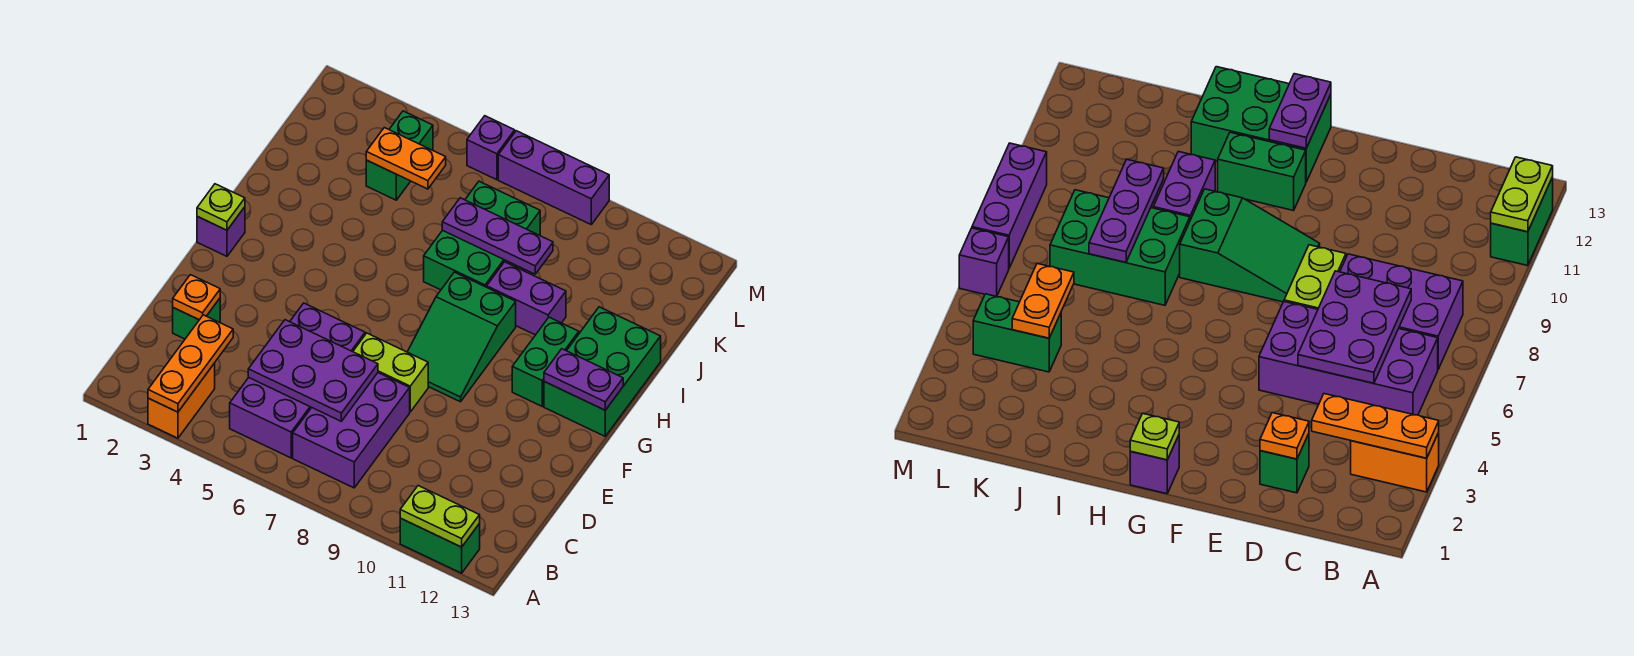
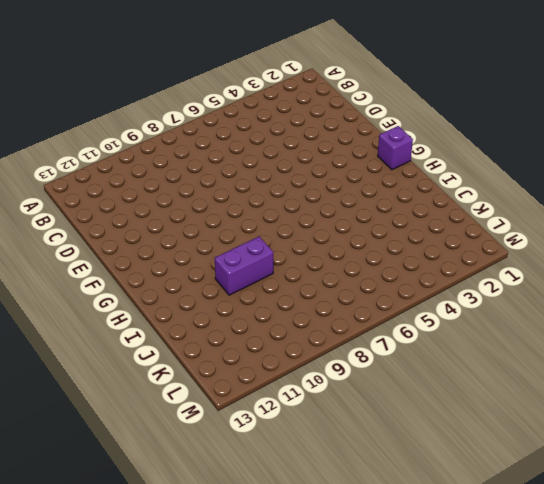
none -> orange brick A3:B3 level 1
none -> green brick A11:A12 level 1
none -> purple brick B5:E6 level 1

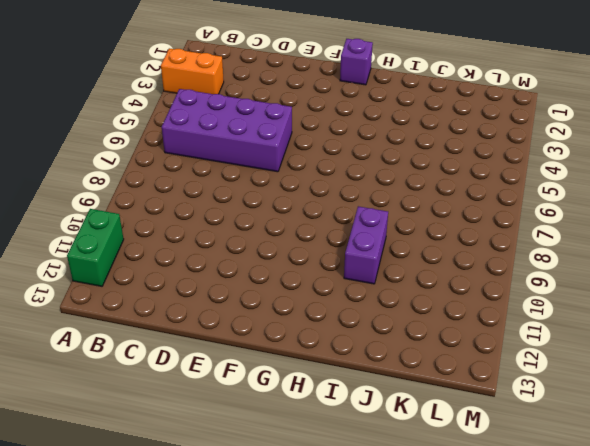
none -> purple brick B7:D8 level 1
none -> green brick D2 level 1
none -> lime brick E7:E8 level 1

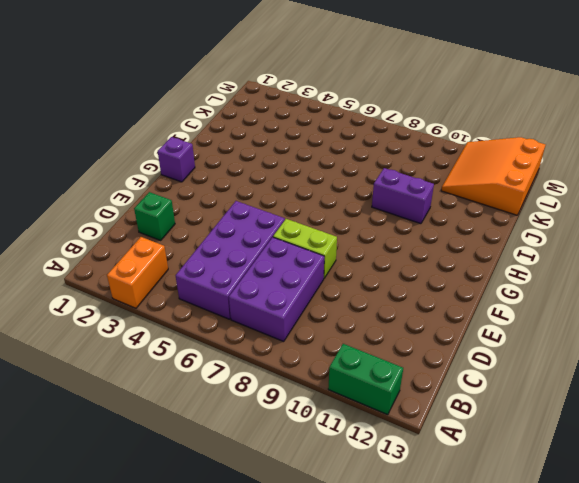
orange slope K11:M13 level 1 top 13 -> none
none -> green slope F8:H9 level 1 top H
none -> green brick G11:H11 level 1
none -> green brick G12:I13 level 1

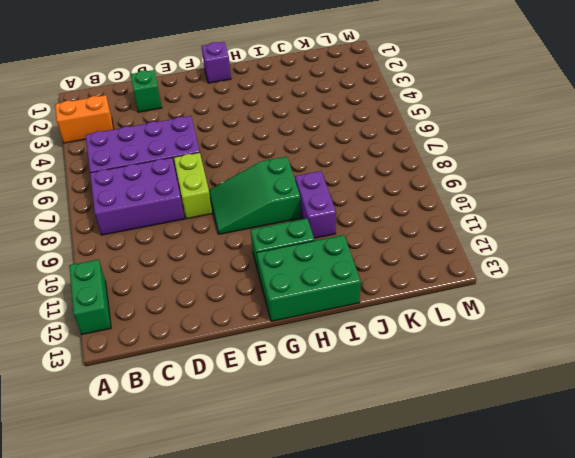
none -> green brick I7:K8 level 1
none -> green brick K4:L4 level 1
none -> purple brick M6 level 1

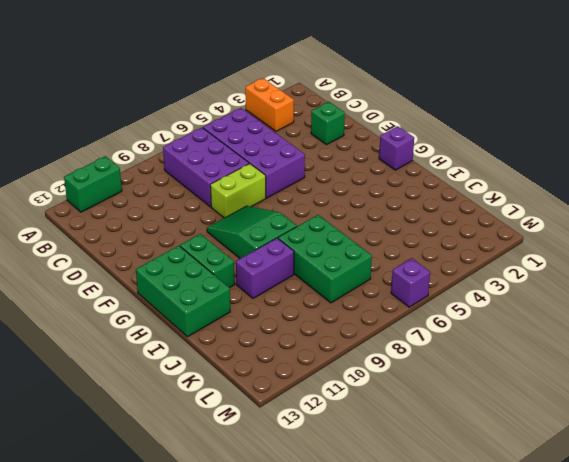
none -> green brick K4:L4 level 1
none -> purple brick M7:M9 level 1
none -> orange plate A3:C3 level 2

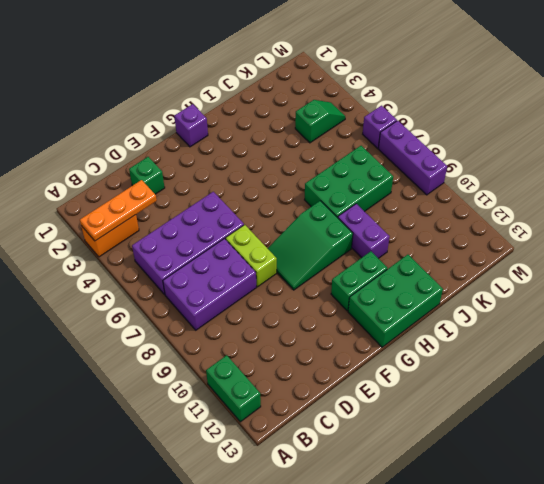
green slope K4:L4 level 1 top K -> green brick K4:L4 level 1
none -> lime plate A11:A12 level 2
none -> purple plate C5:D7 level 2
none -> orange plate D2 level 2

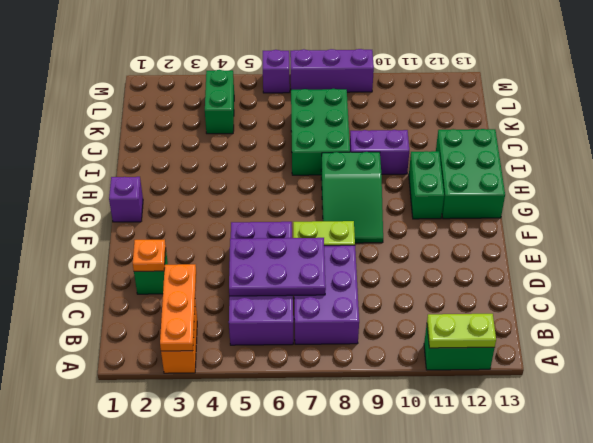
none -> lime plate G1 level 2
none -> purple plate G12:G13 level 2
none -> purple plate J7:J9 level 2

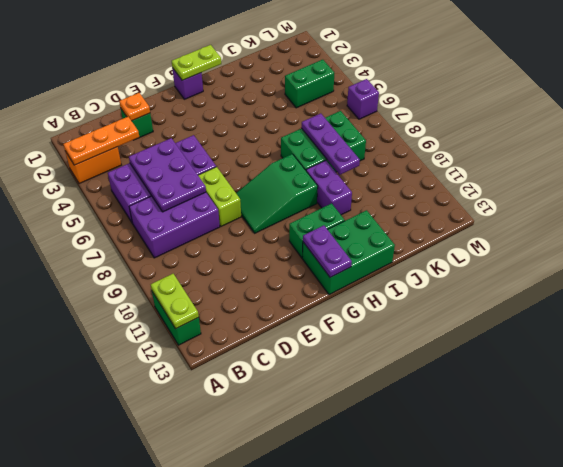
lime plate G1:H1 level 2 -> lime plate G1 level 2
none -> purple brick M7:M9 level 1
none -> orange plate K4:K5 level 2

